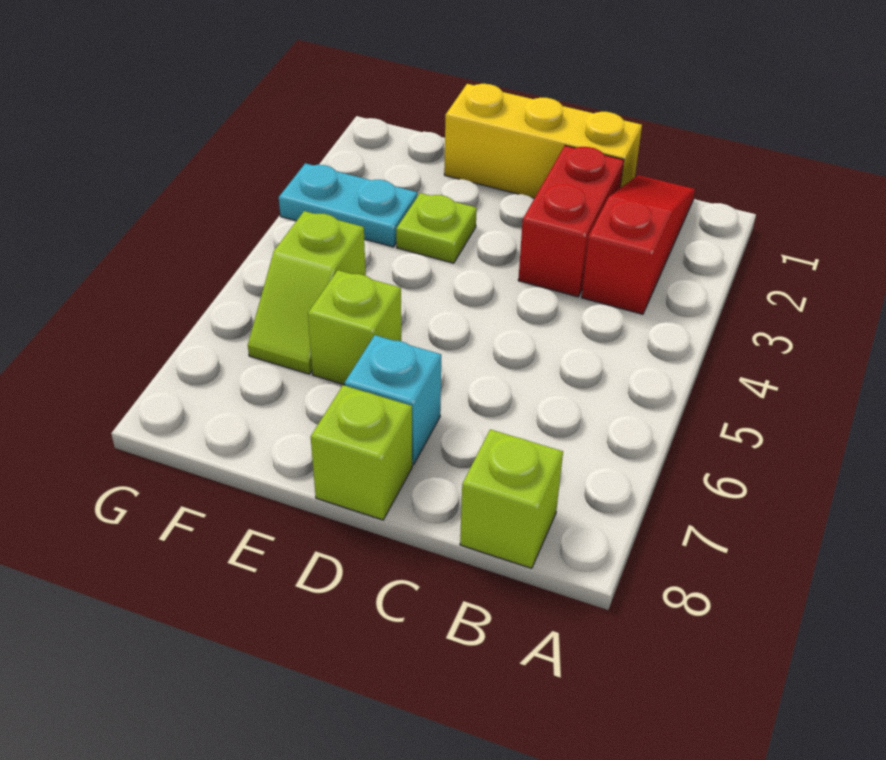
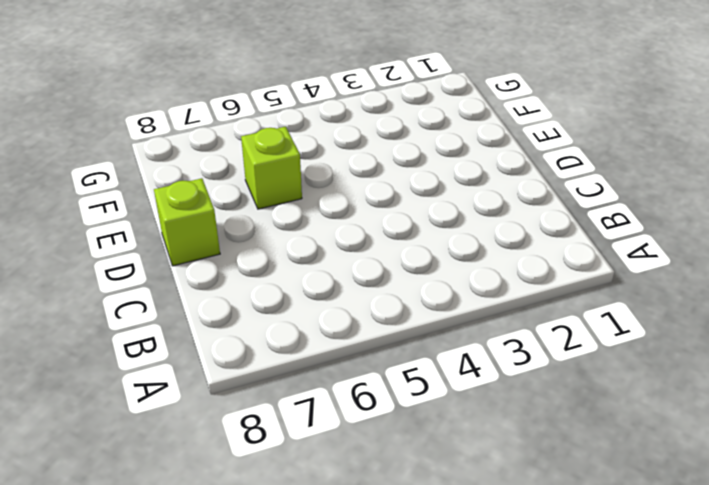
none -> red slope B1:B3 level 1 top 3
none -> lime brick B8 level 1

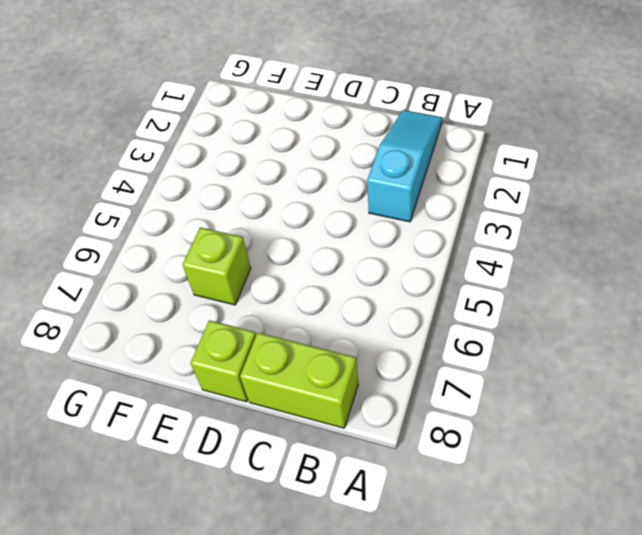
cyan slope B1:B3 level 1 top 3 -> red slope B1:B3 level 1 top 3
lime brick B8:C8 level 1 -> lime brick B8 level 1
none -> yellow brick C1:E1 level 1
none -> red brick C2:C3 level 1

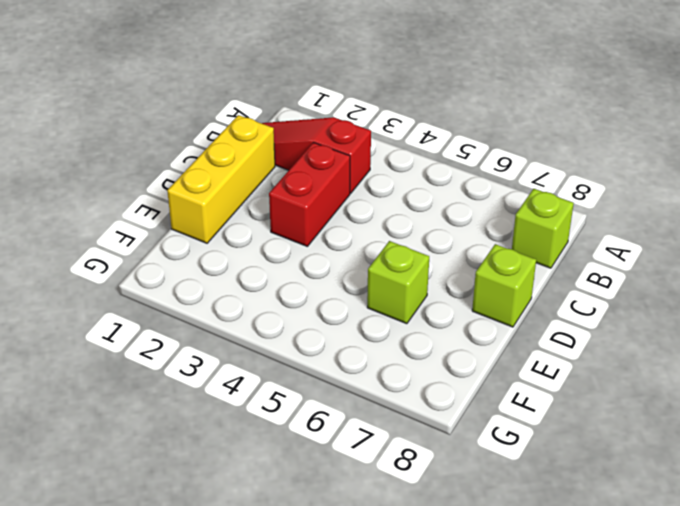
red brick C3:D3 level 1 -> red brick C2:C3 level 1
none -> cyan brick D7 level 1
none -> lime plate E3 level 1

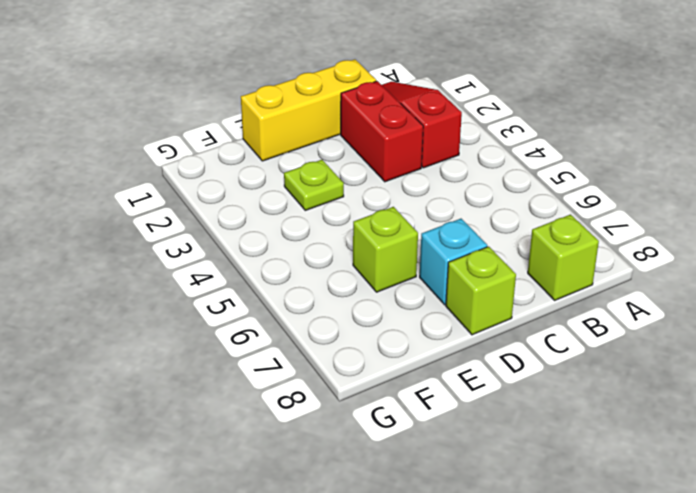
none -> cyan plate F3:G3 level 1
none -> lime slope F5:F6 level 1 top 5

